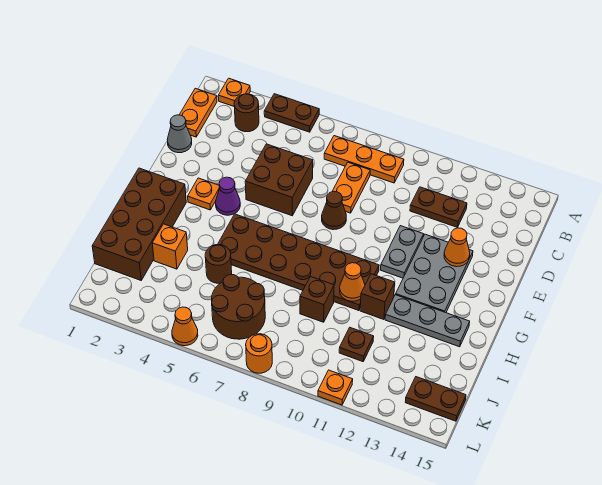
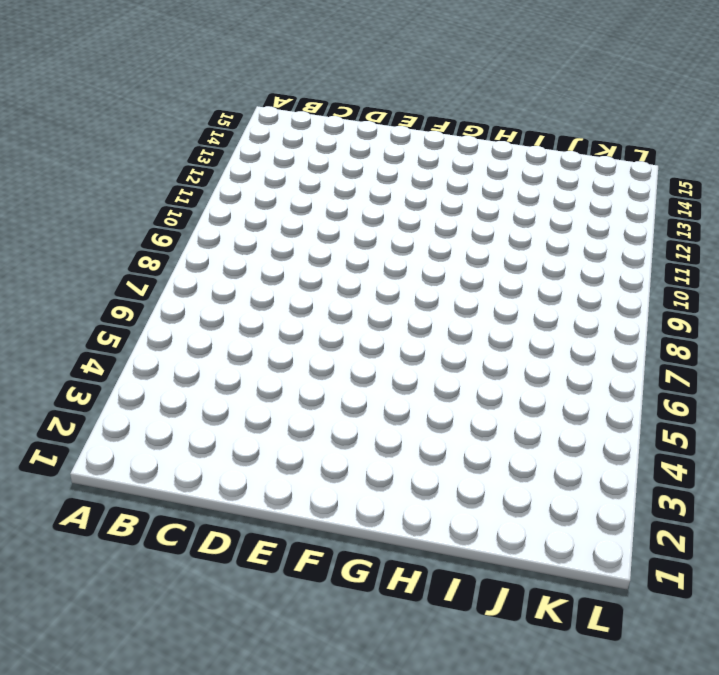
none -> orange plate A2 level 1
none -> brown plate A4:A5 level 1
none -> orange plate B1:C1 level 1

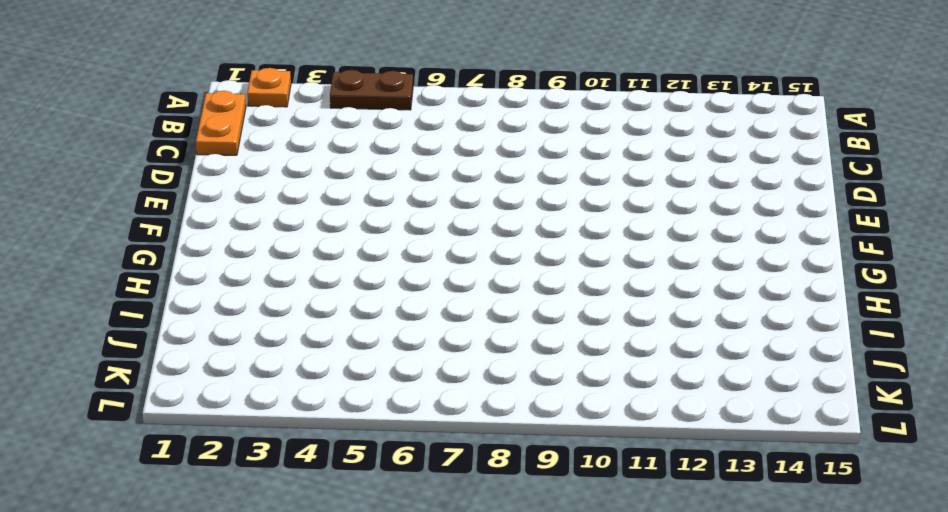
none -> brown round brick B3 level 1
none -> orange plate B7:B9 level 1
none -> orange plate C8:D8 level 1

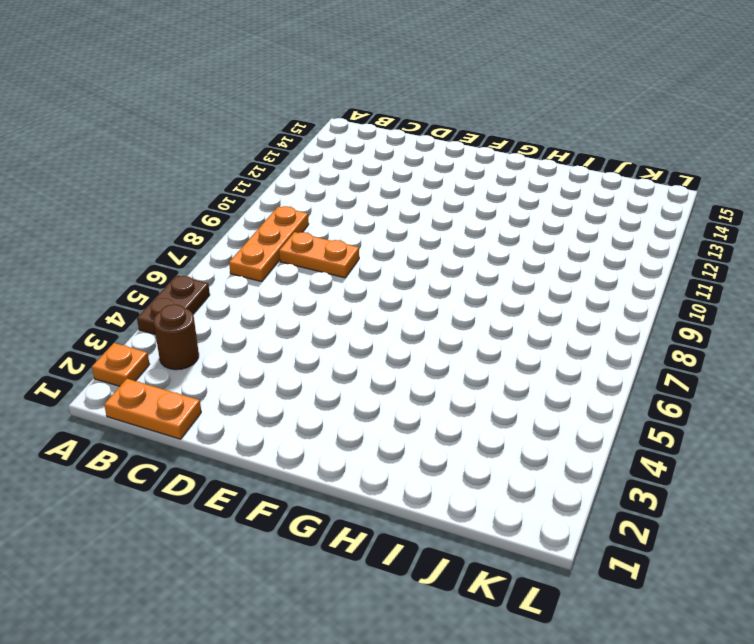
none -> brown plate C11:C12 level 1
none -> grey cone D1 level 1
none -> brown brick D5:E6 level 1

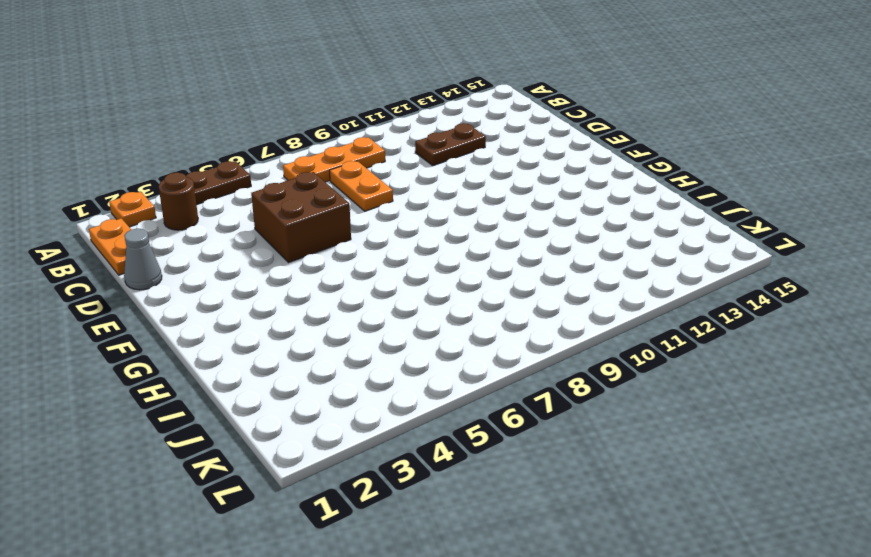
none -> brown cone E8 level 1
none -> grey plate E11:F11 level 1
none -> grey plate E12:G13 level 1

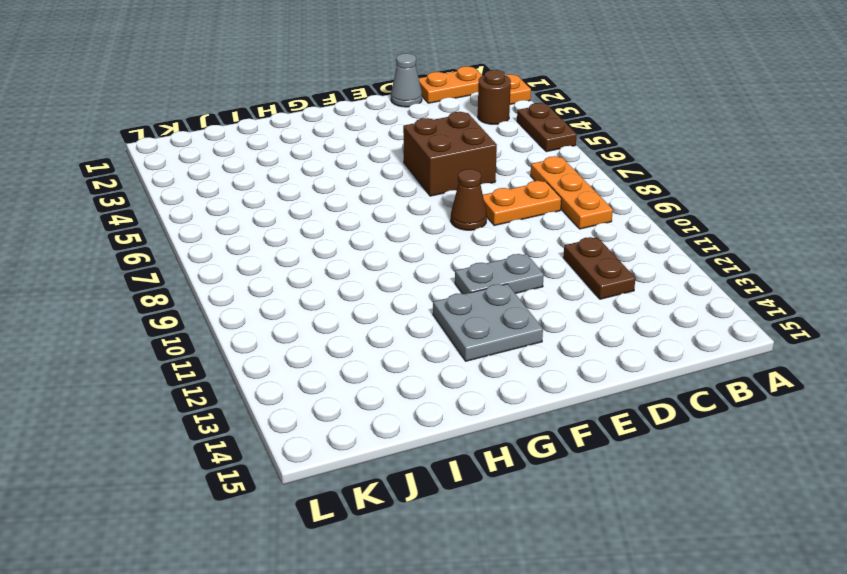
grey plate F12:G13 level 1 -> grey plate E12:G13 level 1
none -> orange plate F3 level 1
none -> purple cone F4 level 1
none -> brown brick G1:J2 level 1

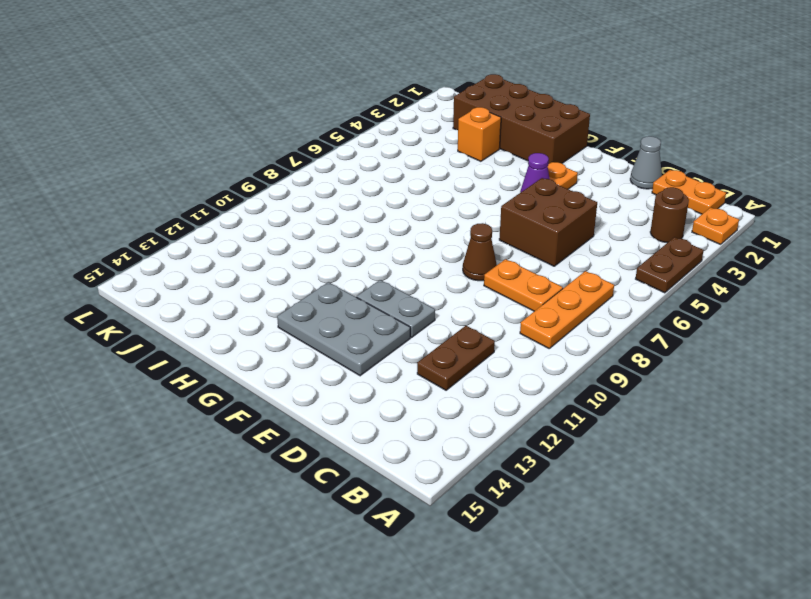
none -> brown plate G5:H10 level 1
none -> brown brick H11 level 1
none -> grey plate H12:H14 level 1

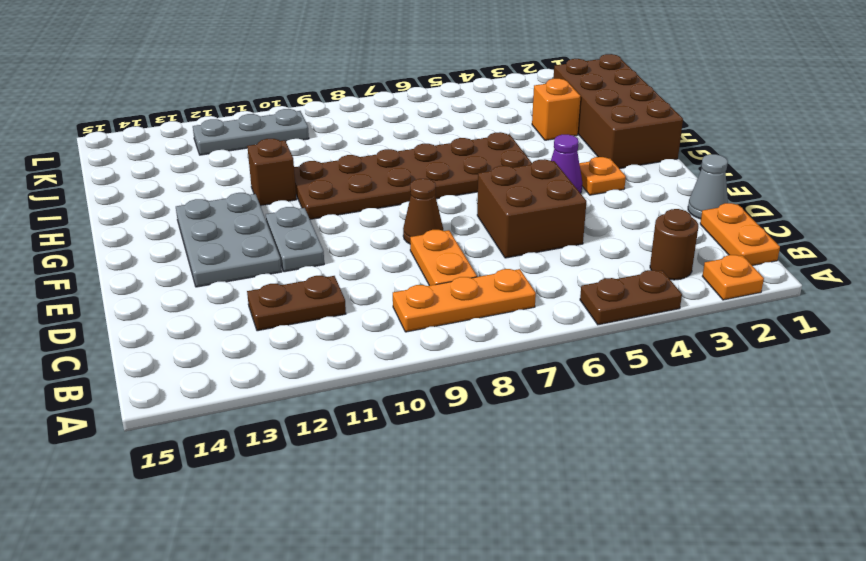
grey plate K10:K12 level 1 -> grey plate H12:H14 level 1
none -> brown round brick I5 level 1
none -> brown brick I9 level 1
none -> brown round brick J6:K7 level 1

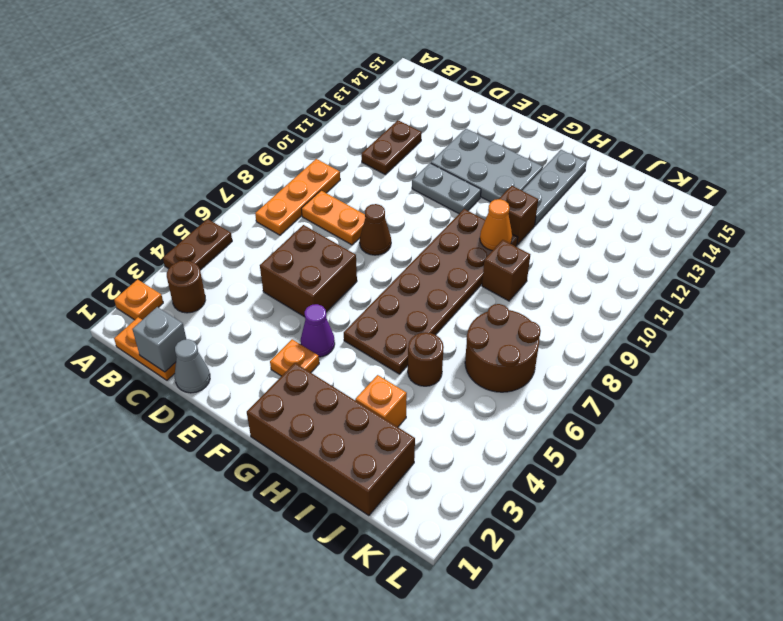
grey brick C1 level 2 -> none
none -> brown plate J11 level 1
none -> brown plate K14:K15 level 1
none -> orange cone L5 level 1

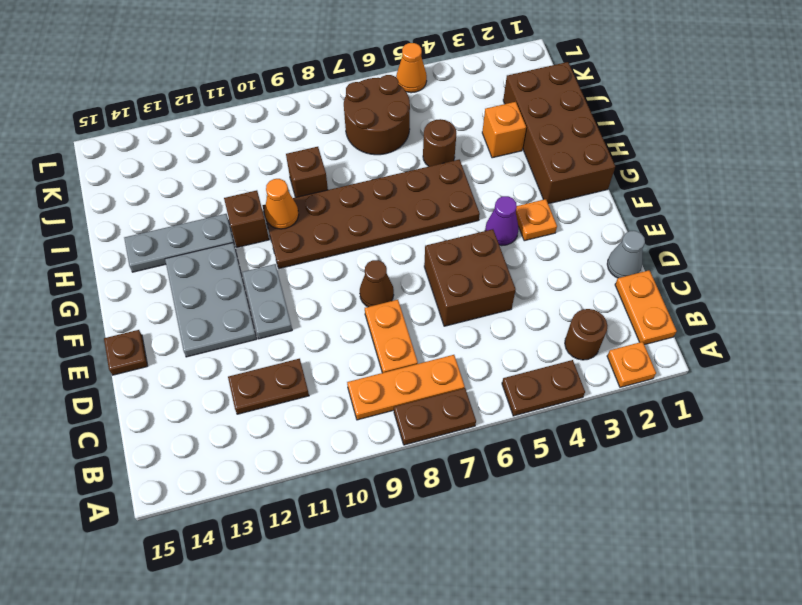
brown plate A7:A8 level 1 -> brown plate K14:K15 level 1
brown plate E15 level 1 -> brown plate J11 level 1
none -> orange round brick L8 level 1
none -> orange plate L11 level 1
none -> orange cone E13 level 2

